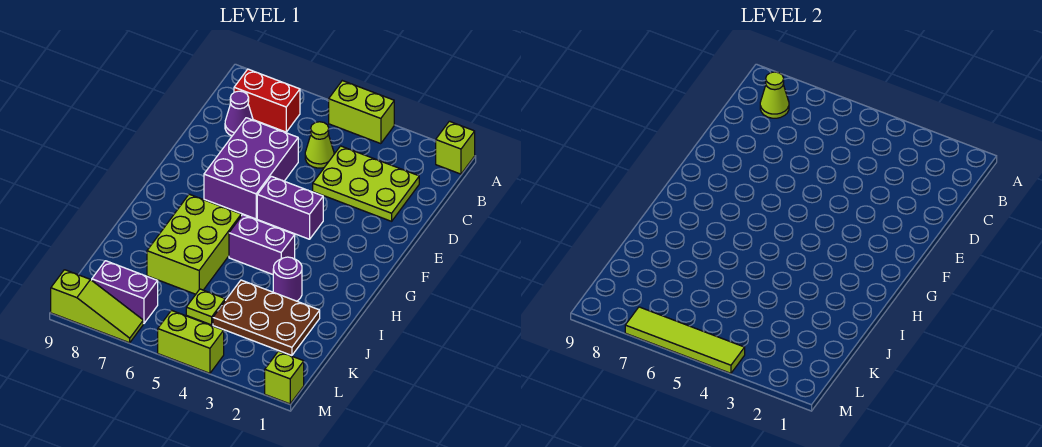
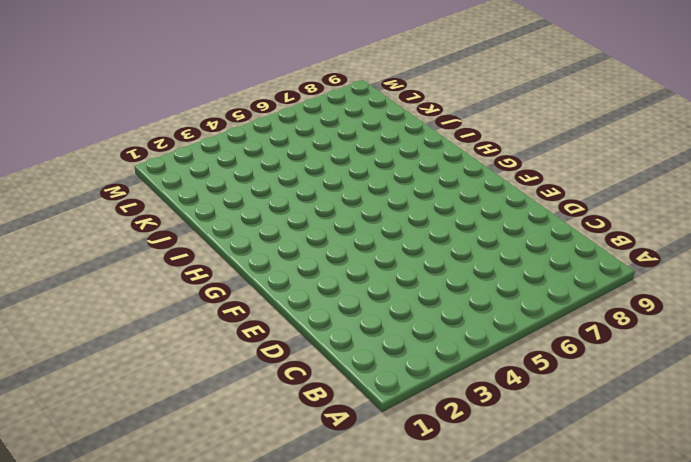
none -> lime brick A1 level 1
none -> lime brick A4:A5 level 1
none -> red brick B7:B8 level 1

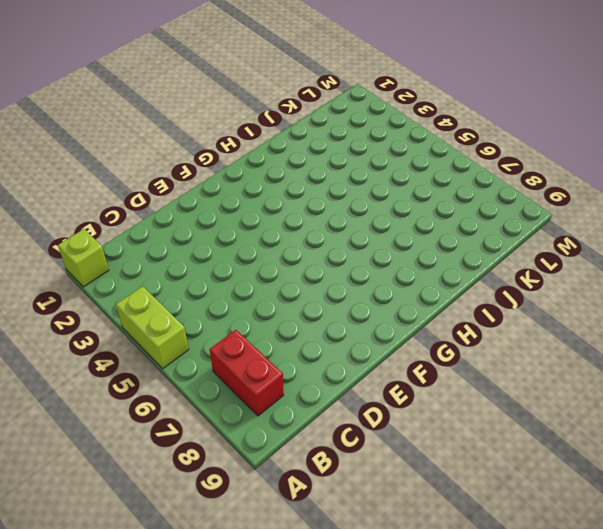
none -> lime plate C2:D4 level 1
none -> lime cone C5 level 1
none -> purple cone C8 level 1

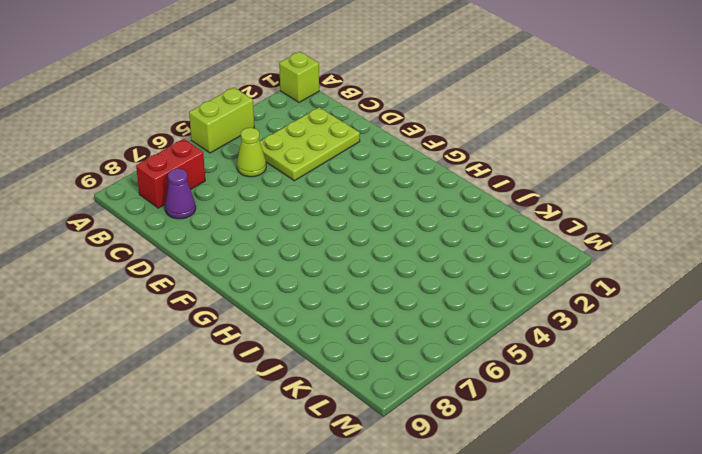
none -> purple brick D6:F7 level 1
none -> purple brick F4:F5 level 1
none -> purple brick H4:H5 level 1

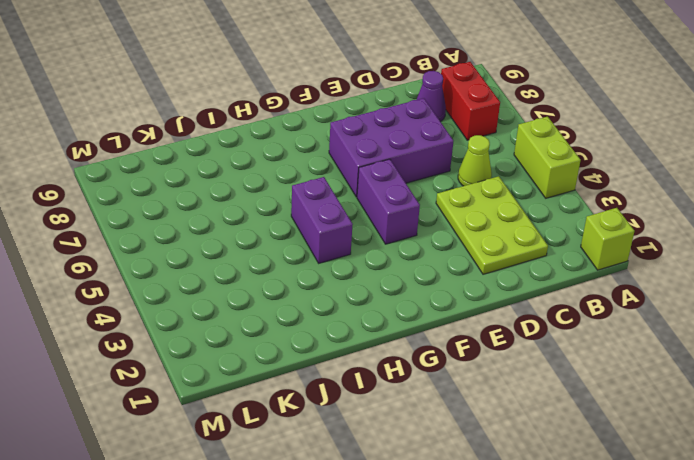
none -> lime brick H6:J7 level 1
none -> purple round brick I3 level 1
none -> brown plate J2:K4 level 1

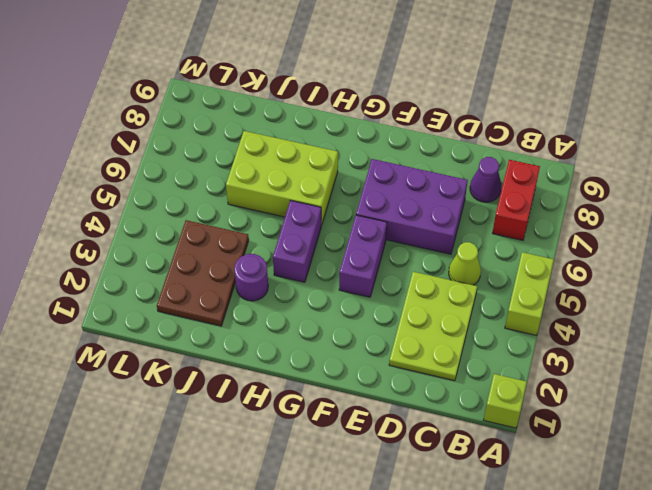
none -> lime plate K5 level 1
none -> purple brick L7:L8 level 1
none -> lime brick M1 level 1

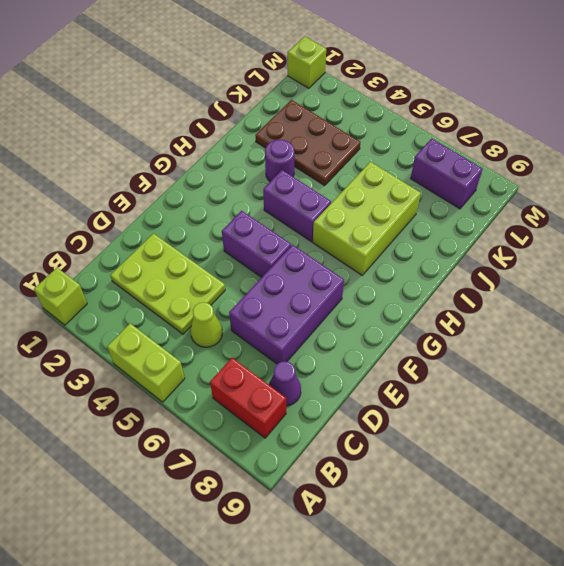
none -> lime plate K5 level 1
none -> lime brick M4:M5 level 1
none -> lime slope M7:M9 level 1 top 9

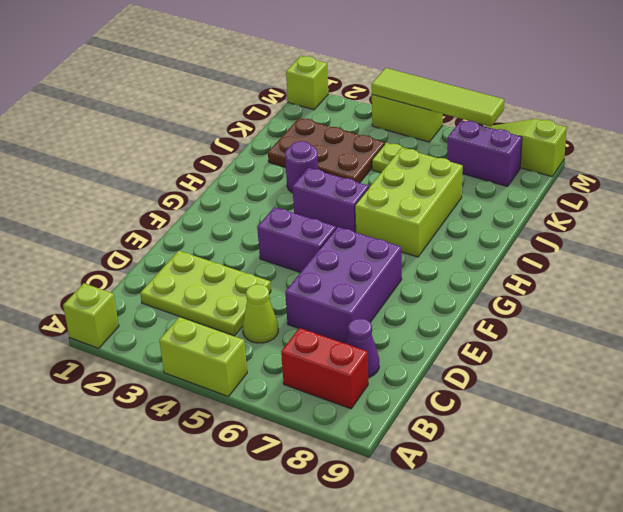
none -> lime cone B8 level 2

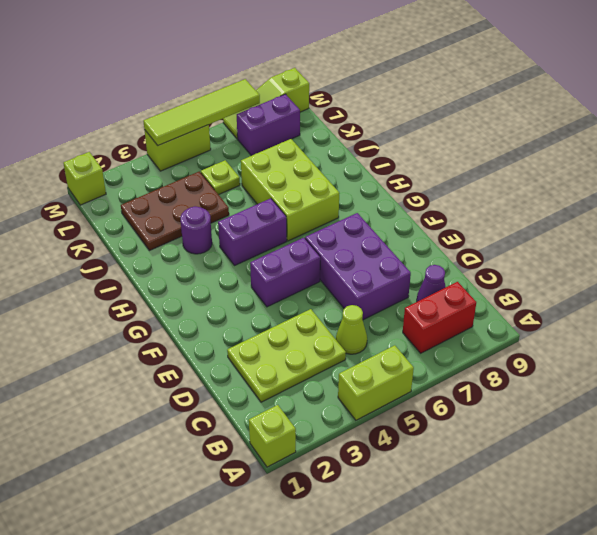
none -> lime cone B8 level 2

